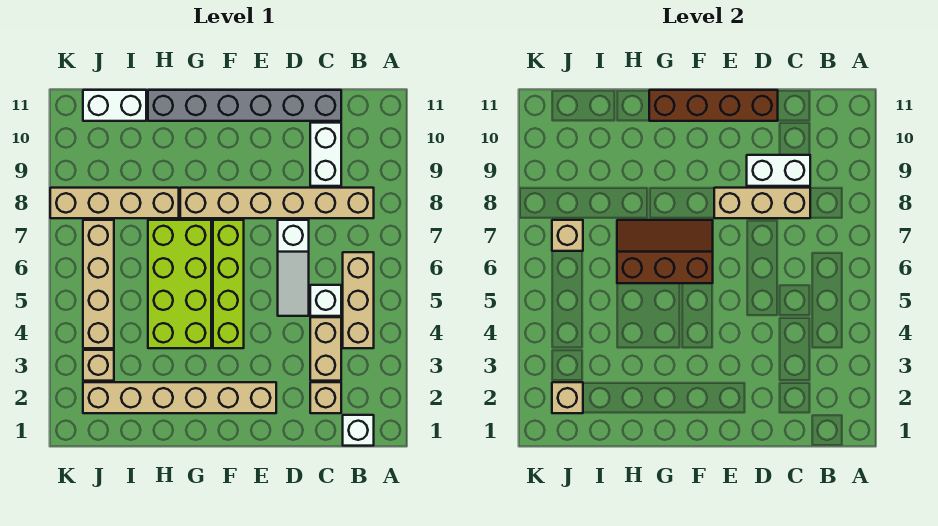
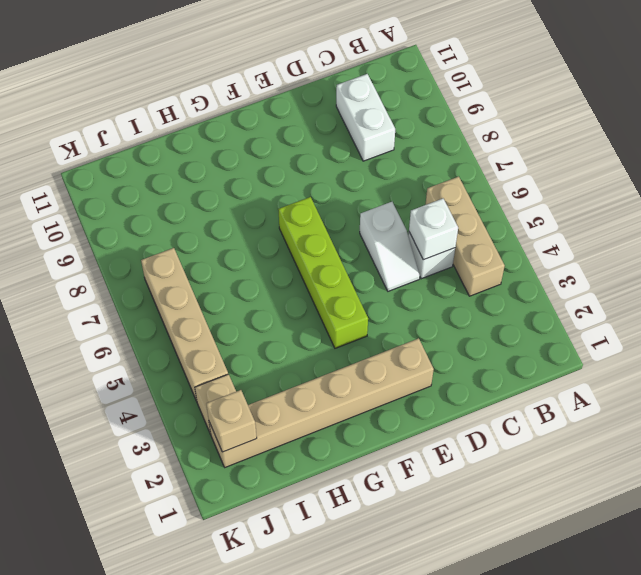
white brick C5 level 2 -> white brick B1 level 1
white slope D5:D6 level 1 top 6 -> white slope D5:D7 level 1 top 7
none -> tan brick B8:G8 level 1
none -> tan brick C2 level 1
none -> tan brick C3:C4 level 1

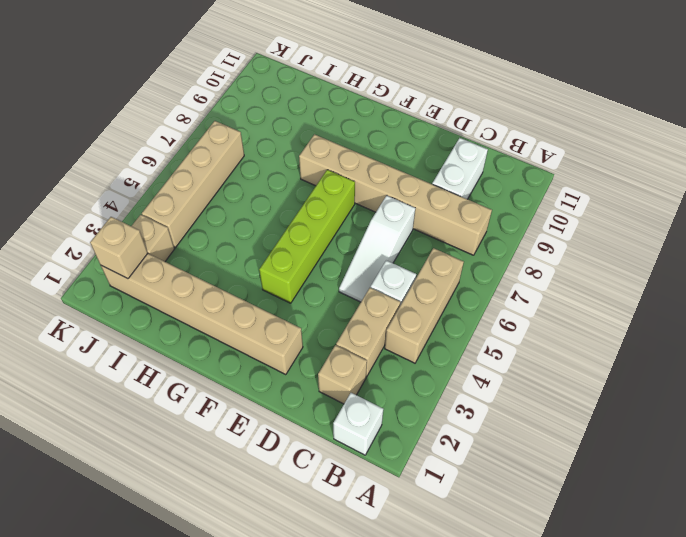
none -> grey brick C11:H11 level 1
none -> lime brick G4:H7 level 1
none -> tan brick H8:K8 level 1

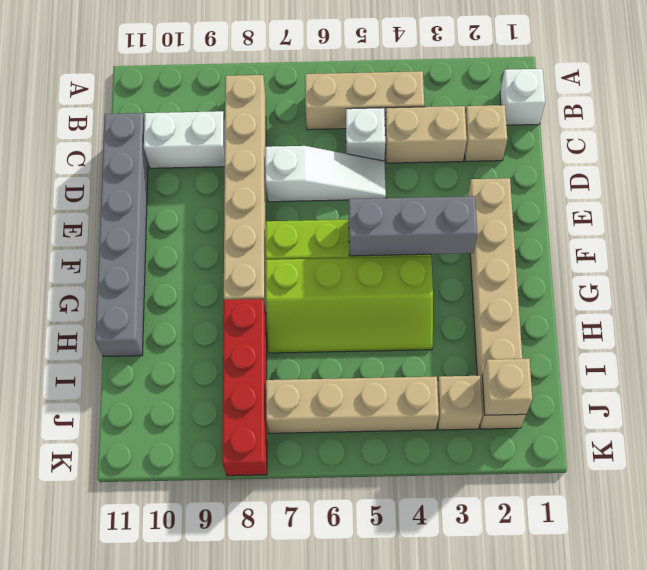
grey brick F3:F5 level 2 -> none
lime slope G4:H7 level 1 top G -> lime brick G4:H7 level 1
red brick H8:K8 level 1 -> tan brick H8:K8 level 1
none -> white brick I11:J11 level 1
none -> tan brick C8:E8 level 2
none -> white brick C9:D9 level 2

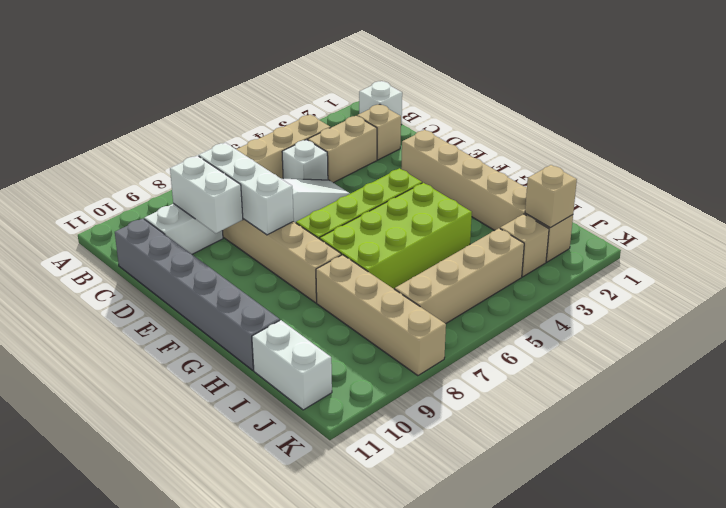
white brick C8:E8 level 2 -> tan brick C8:E8 level 2
none -> brown brick D11:G11 level 2
none -> brown slope F6:H7 level 2 top 6
none -> tan brick J7 level 2

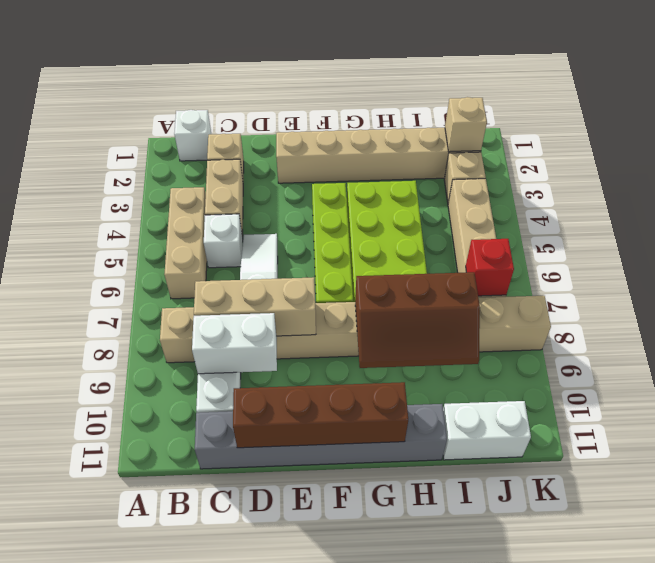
brown slope G8:I9 level 2 top 8 -> brown slope F6:H7 level 2 top 6
red brick J7 level 2 -> tan brick J7 level 2

